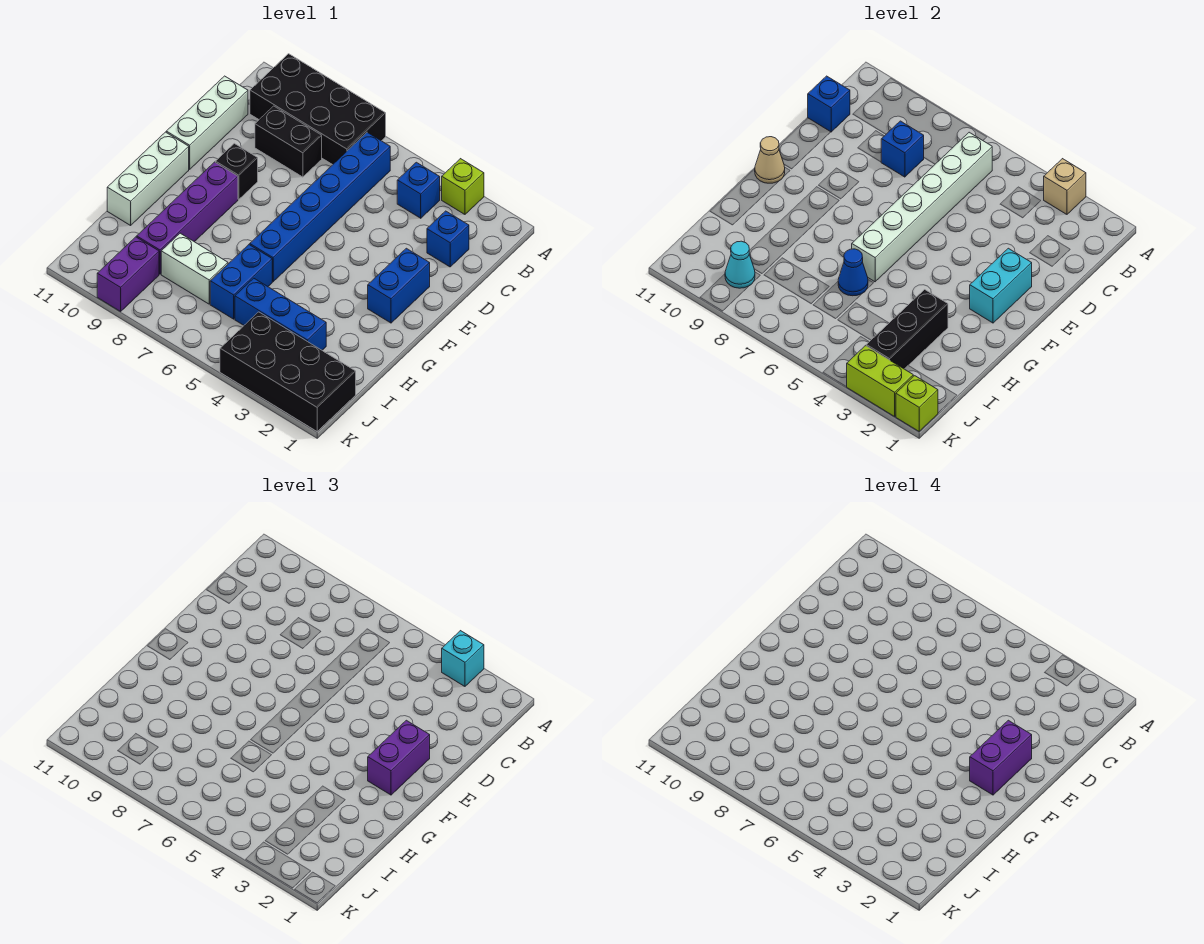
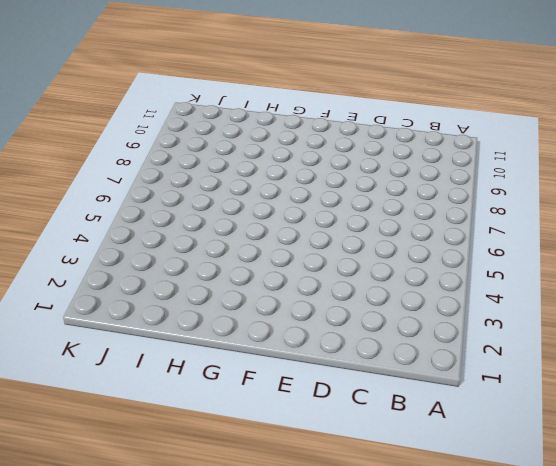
none -> lime brick A3 level 1
none -> black brick A7:B10 level 1
none -> blue brick B4 level 1
none -> blue brick B6:G6 level 1

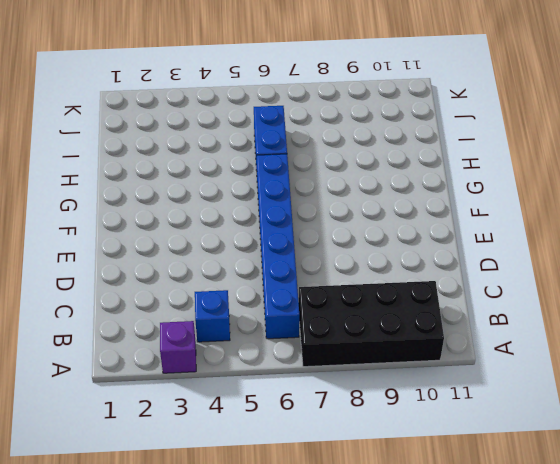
purple brick A3 level 1 -> lime brick A3 level 1
none -> blue brick C2 level 1
none -> black brick C8:C9 level 1
none -> white brick C11:E11 level 1
none -> blue brick E2:F2 level 1

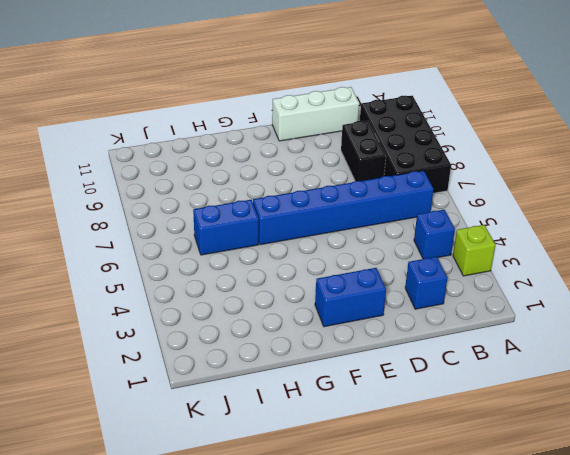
none -> black brick E9 level 1
none -> purple brick F9:I9 level 1
none -> white brick F11:H11 level 1
none -> blue brick I3:I5 level 1

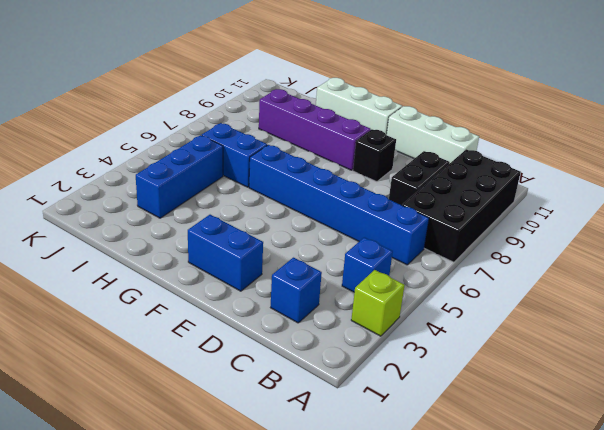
none -> white brick I7:I8 level 1
none -> black brick J1:K4 level 1
none -> purple brick J9:K9 level 1
none -> tan brick A3 level 2

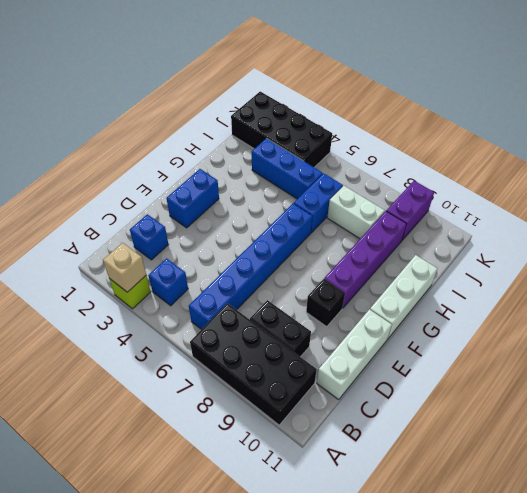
none -> white brick B6:G6 level 2
none -> blue brick C8 level 2
none -> blue brick C11 level 2
none -> cyan brick E2:F2 level 2

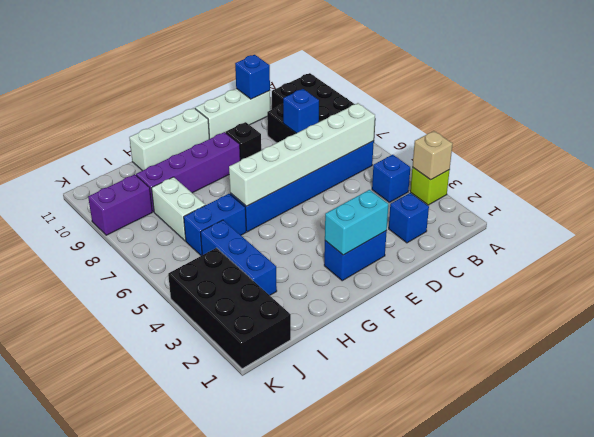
none -> tan cone F11 level 2
none -> black brick H3:J3 level 2
none -> blue cone H6 level 2
none -> cyan cone J9 level 2

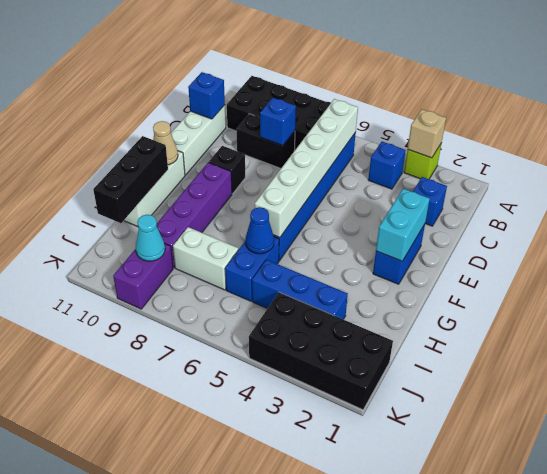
black brick G11:I11 level 2 -> black brick H3:J3 level 2
none -> lime brick K1 level 2
none -> lime brick K2:K3 level 2
none -> cyan brick A3 level 3
none -> purple brick E2:F2 level 3

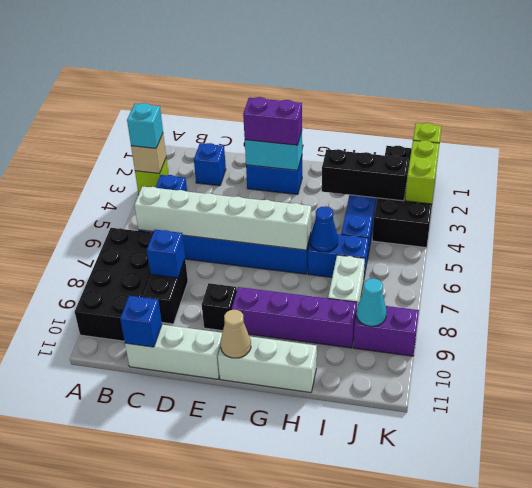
none -> purple brick E2:F2 level 4

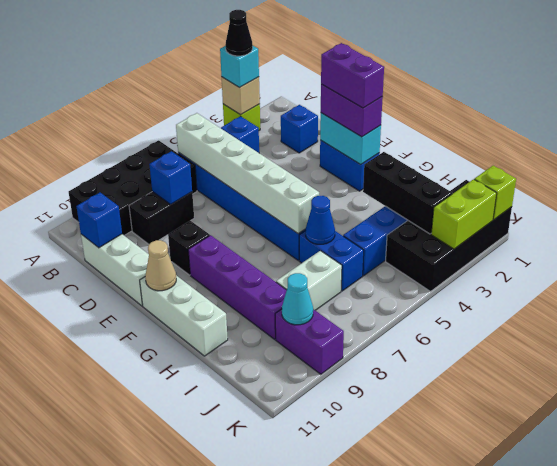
black cone A3 level 4 -> none

